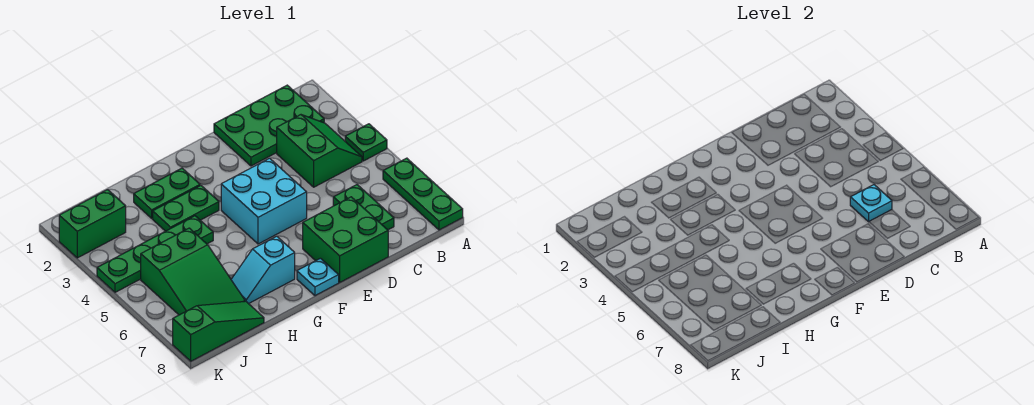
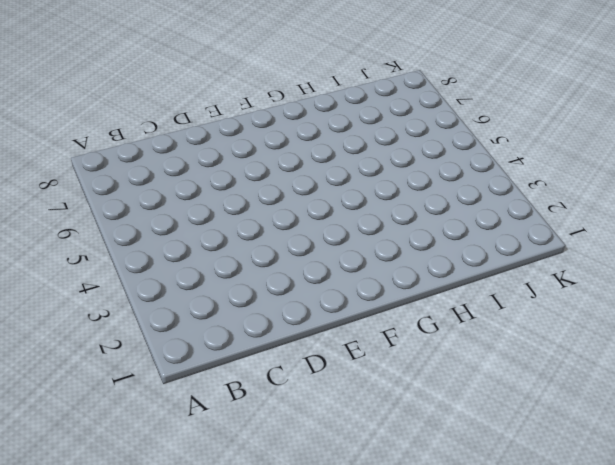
none -> green plate A4 level 1
none -> green plate A6:A8 level 1
none -> green plate B1:D2 level 1

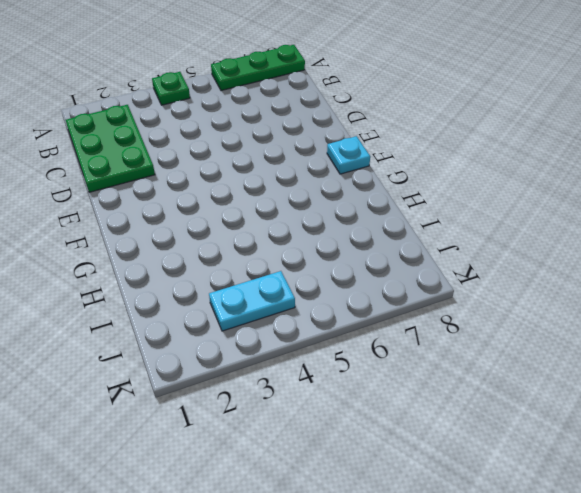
cyan plate J3:J4 level 1 -> green plate H4:K4 level 1
none -> green slope B3:C4 level 1 top C
none -> green plate C6:C7 level 1
none -> green brick D7:E8 level 1

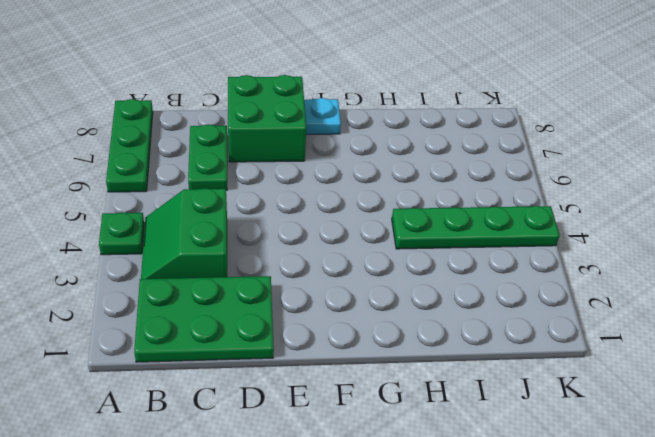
none -> cyan brick E4:F5 level 1
none -> green plate G2:H2 level 1
none -> green plate G3:H3 level 1

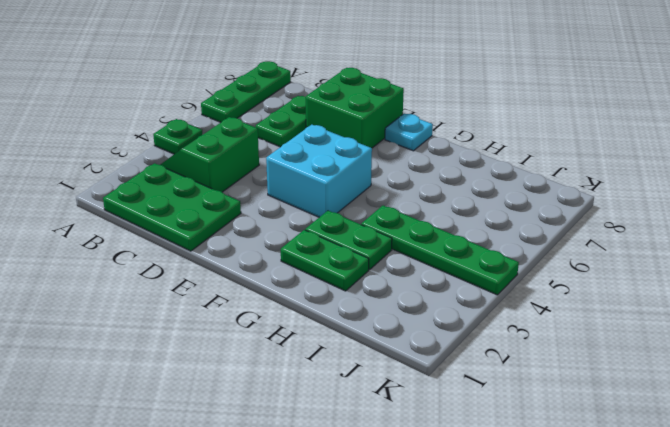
none -> cyan slope G7:H7 level 1 top G
none -> green slope I5:J7 level 1 top 5
none -> green slope I8:K8 level 1 top K

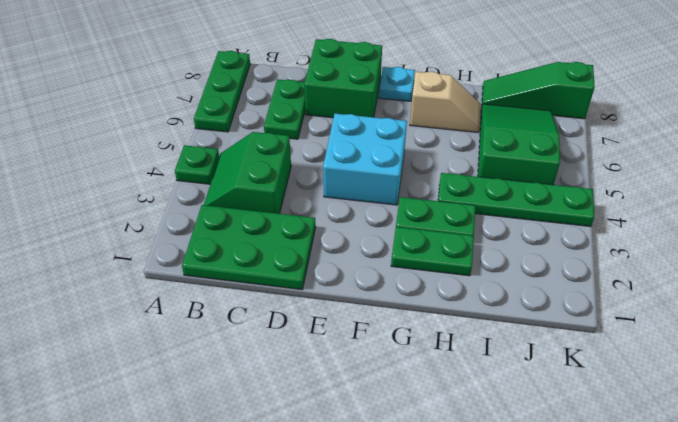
tan slope G7:H7 level 1 top G -> cyan slope G7:H7 level 1 top G
none -> green brick J2:K2 level 1
none -> cyan plate C6 level 2

